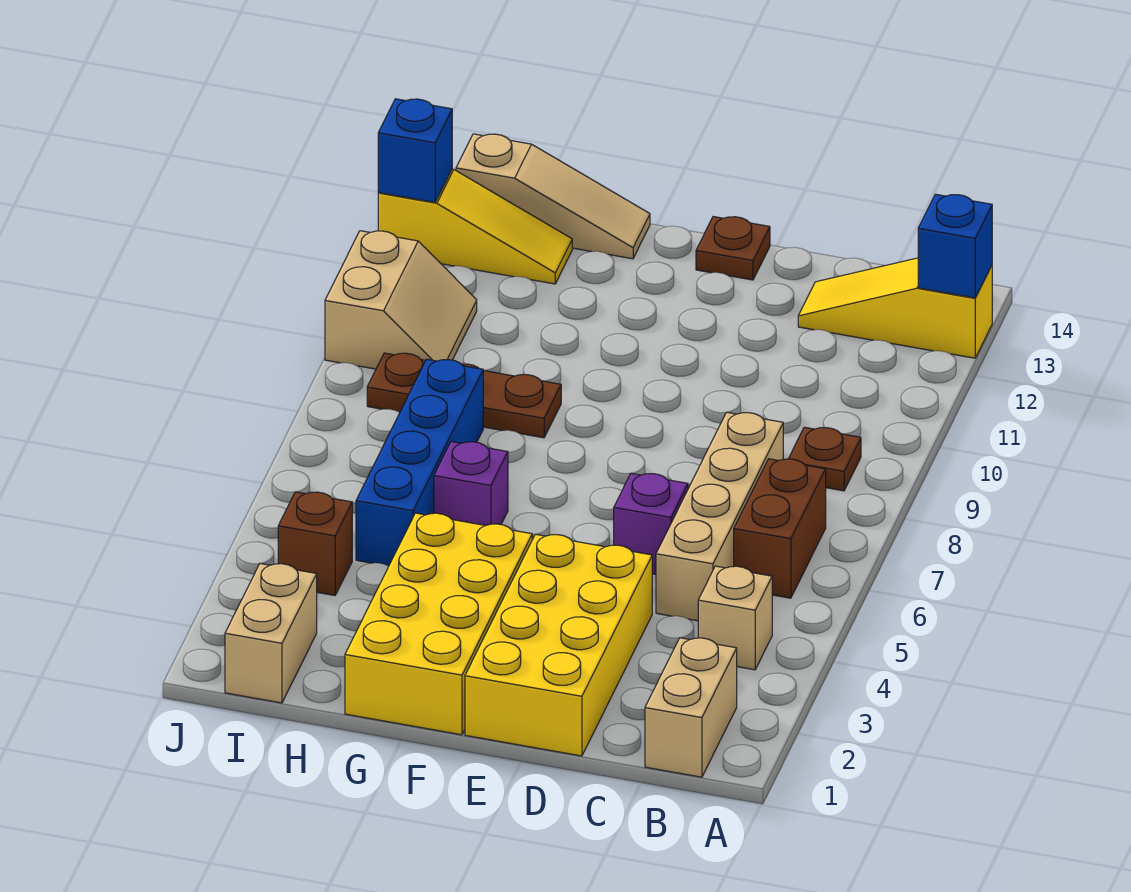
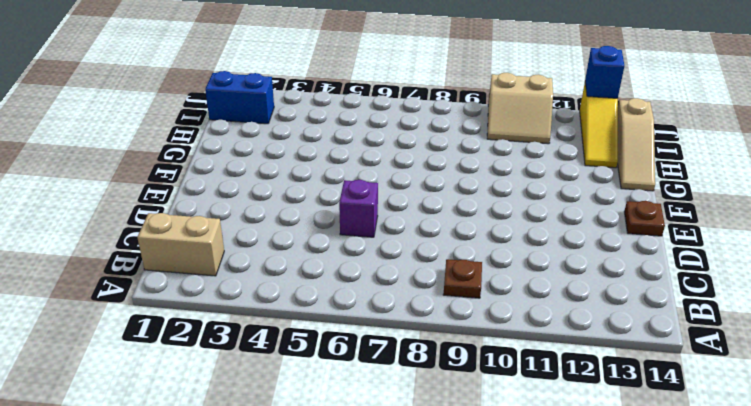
blue brick I1:I2 level 1 -> tan brick I1:I2 level 1
none -> yellow slope A13:C13 level 1 top A
none -> tan brick B4 level 1
none -> brown brick B6:B7 level 1

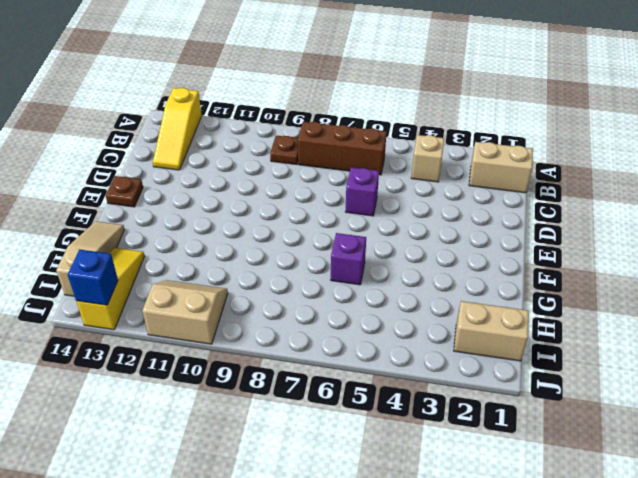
brown brick B6:B8 level 1 -> brown brick B6:B7 level 1
none -> tan brick C5:C8 level 1
none -> yellow brick D1:E4 level 1
none -> yellow brick F1:G4 level 1

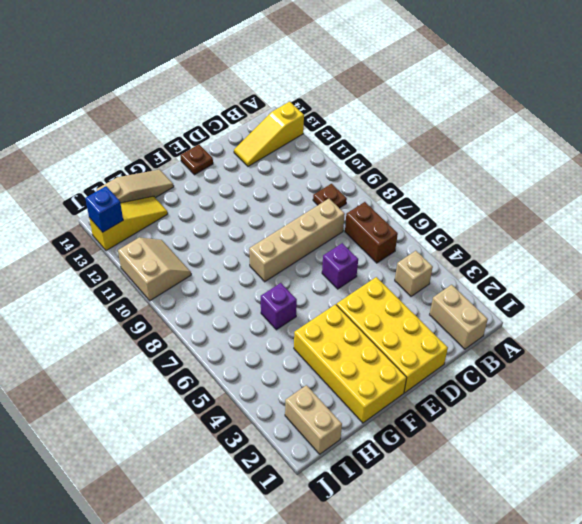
tan brick C8:F8 level 1 -> tan brick C5:C8 level 1
none -> brown plate G9:I9 level 1
none -> blue brick H5:H8 level 1
none -> brown brick I4 level 1

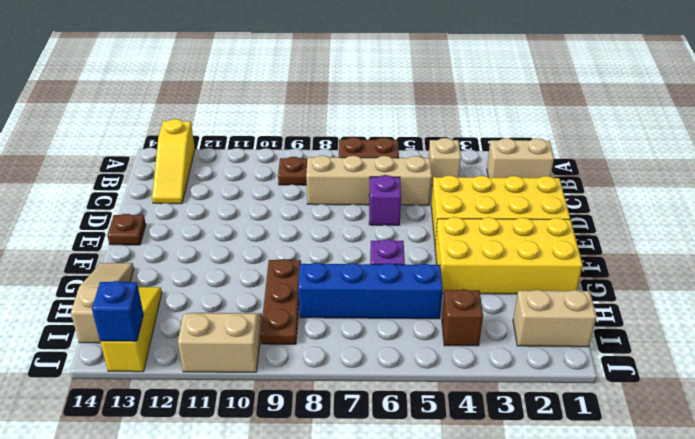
none -> blue brick A13 level 2

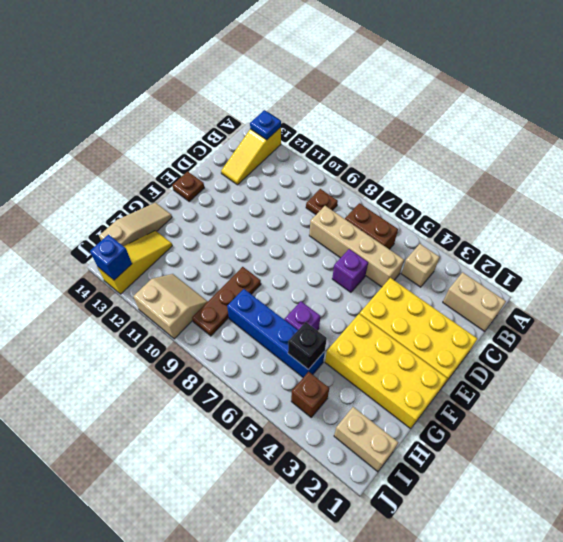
blue plate A13 level 2 -> blue brick A13 level 2
black brick H5 level 2 -> none

